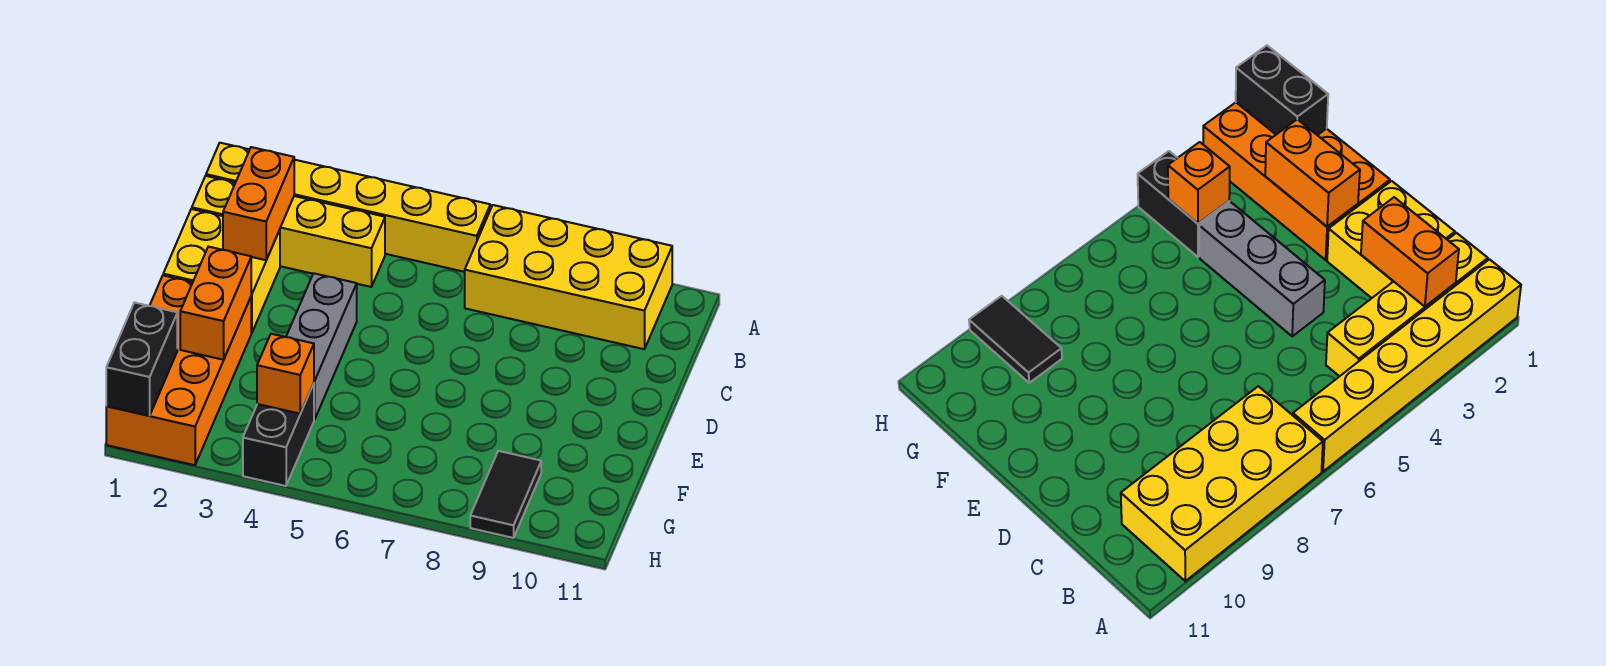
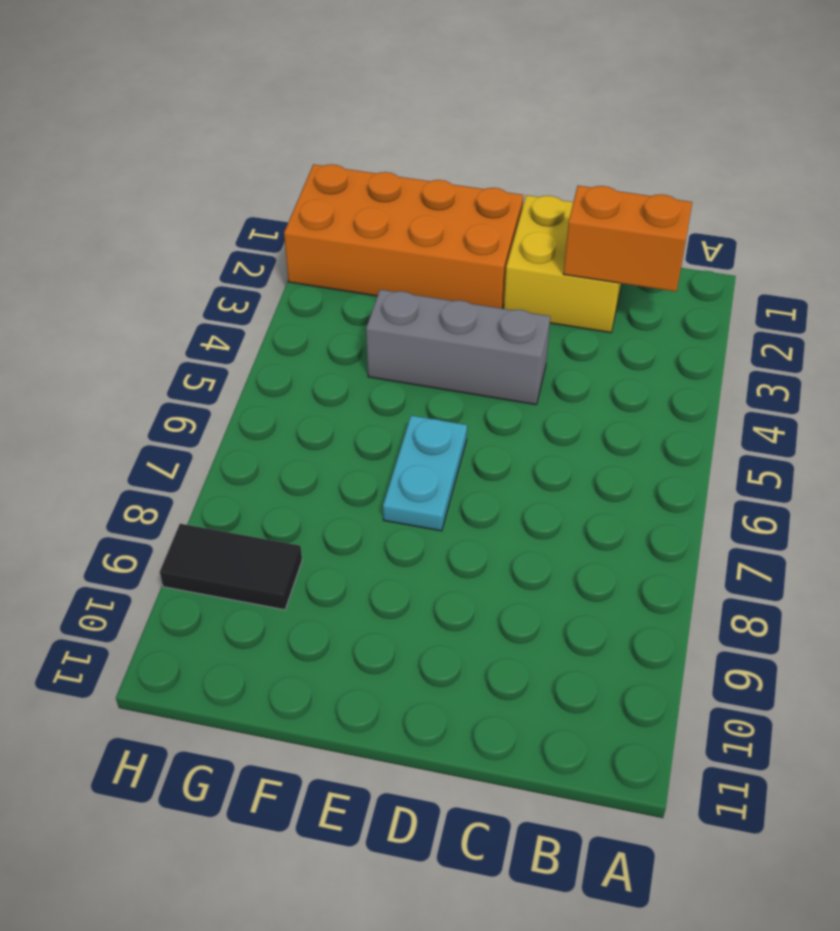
cyan plate E6:E7 level 1 -> none
none -> yellow brick A1:A6 level 1
none -> yellow brick A7:B10 level 1
none -> yellow brick B1:B4 level 1

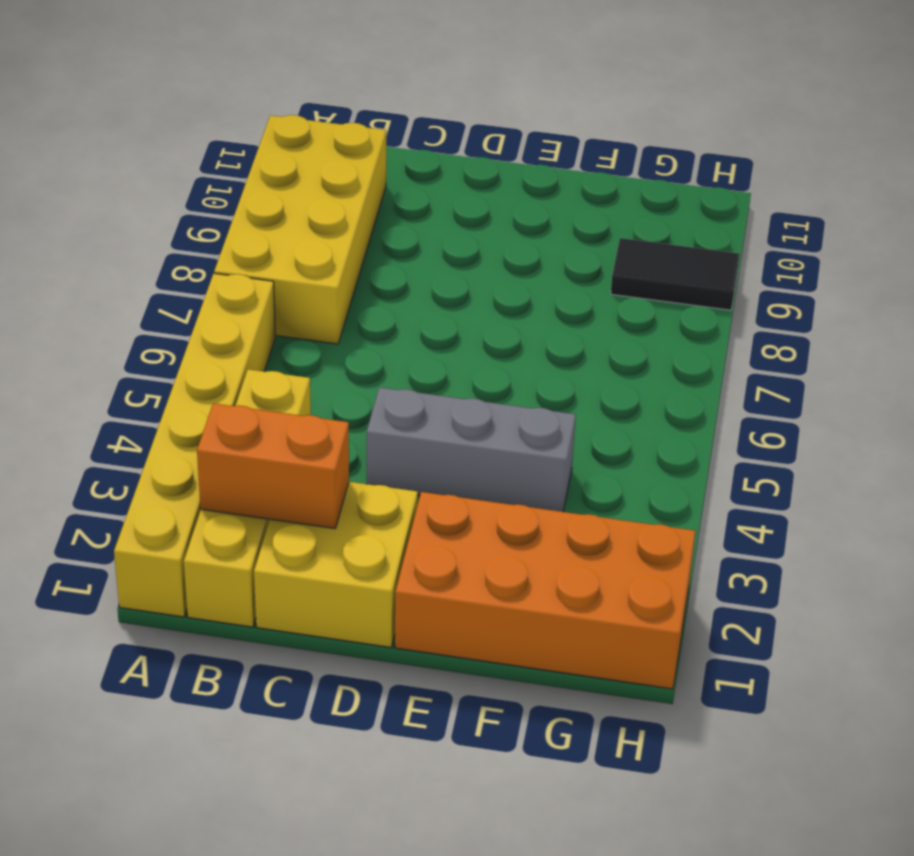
none -> black brick G4:H4 level 1
none -> orange brick E2:F2 level 2
none -> black brick G1:H1 level 2

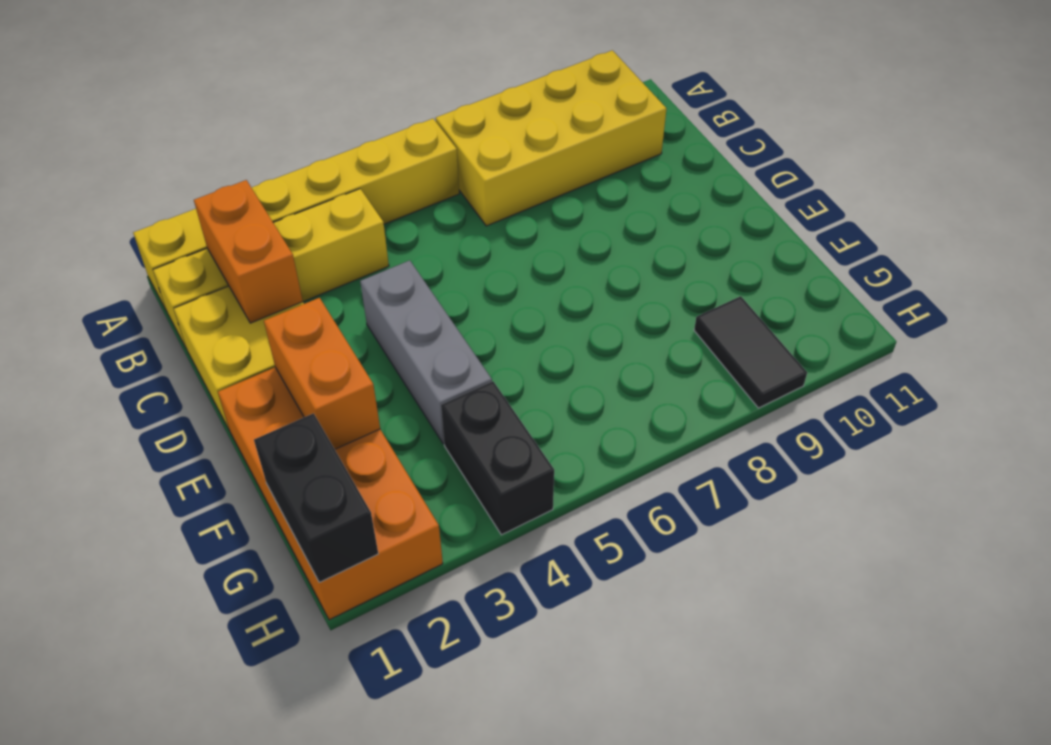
none -> orange brick G4 level 2

